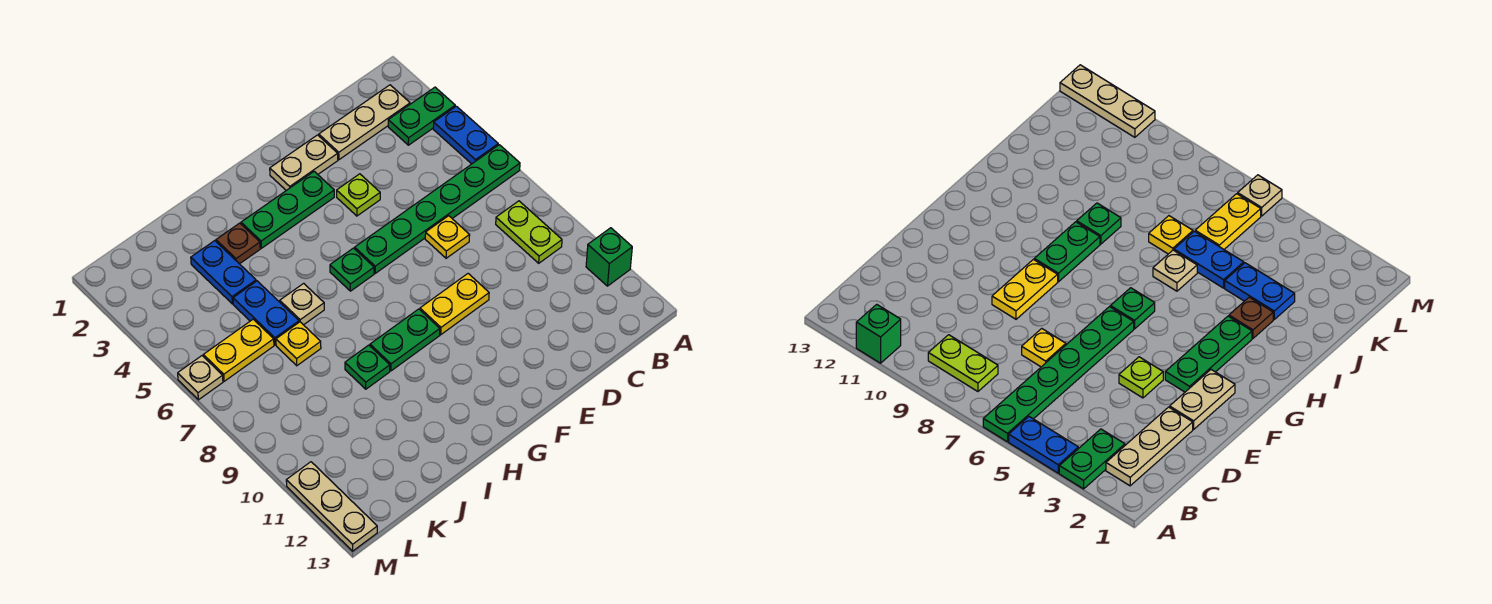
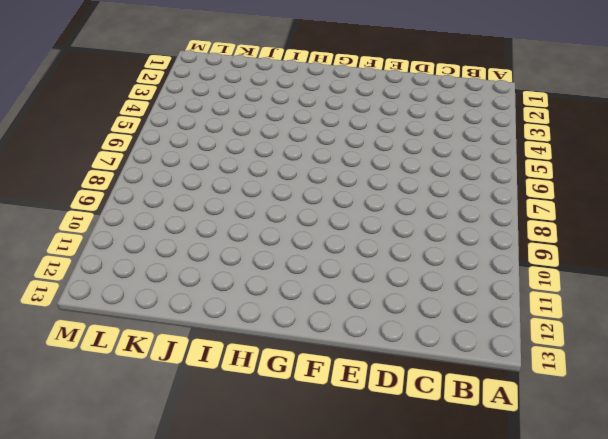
none -> green plate A3:B3 level 1
none -> blue plate A4:A5 level 1
none -> green plate A6:F6 level 1

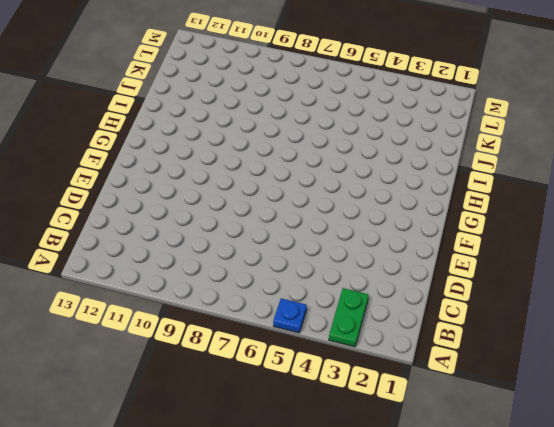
blue plate A5 level 1 -> blue plate A4:A5 level 1
none -> green plate A6:F6 level 1
none -> green brick A11 level 1
none -> tan plate B2:D2 level 1

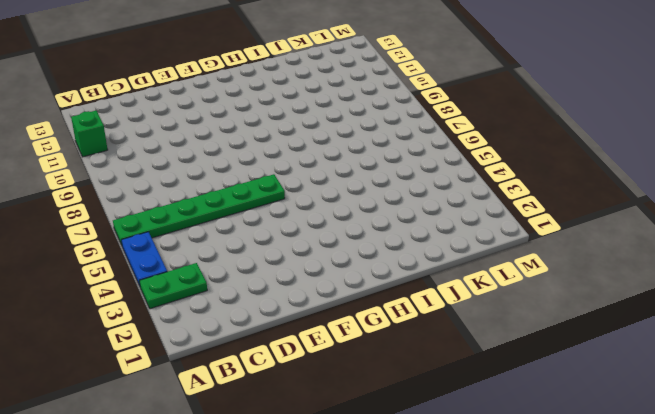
none -> tan plate B2:D2 level 1
none -> lime plate B8:B9 level 1
none -> yellow plate D7 level 1

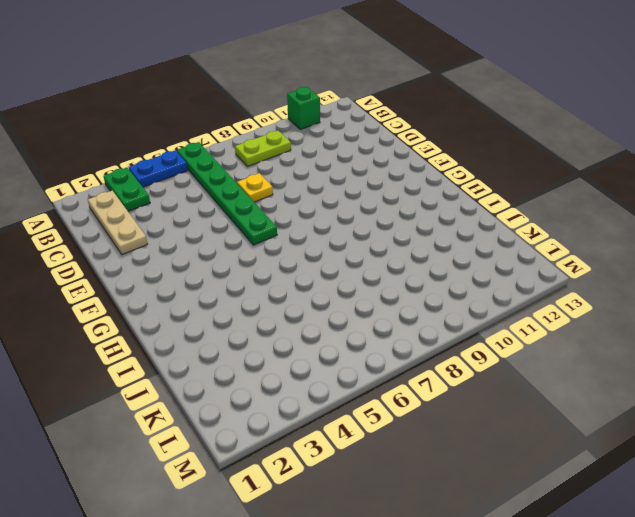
none -> tan plate E2:F2 level 1
none -> lime plate E4 level 1
none -> yellow plate E9:F9 level 1

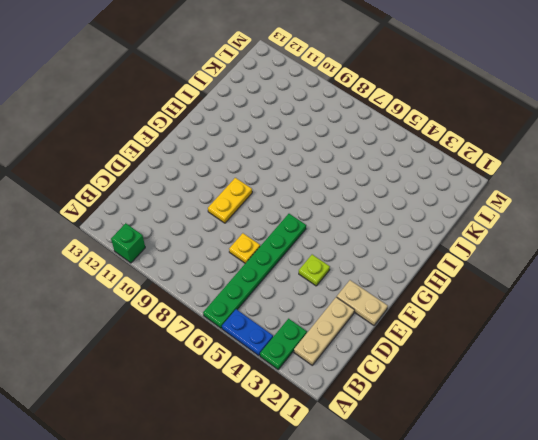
tan plate E1:E2 level 1 -> tan plate E2:F2 level 1
none -> lime plate B8:B9 level 1
none -> green plate F3:H3 level 1
none -> green plate G6 level 1

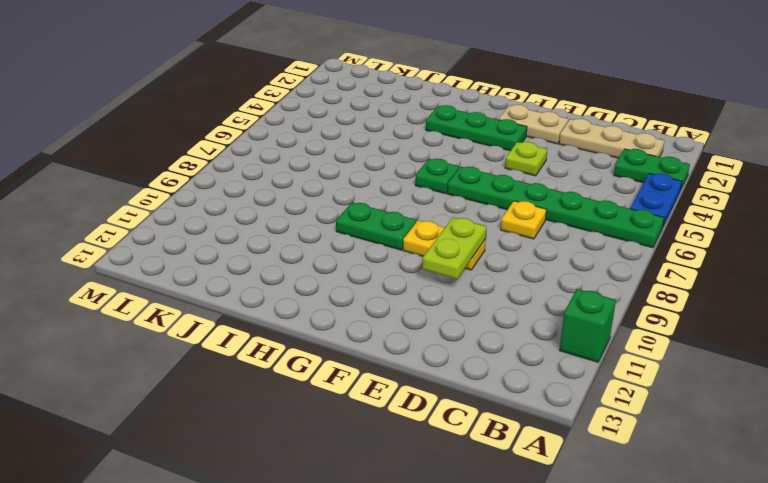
lime plate E9:E10 level 2 -> lime plate B8:B9 level 1
none -> brown plate I3 level 1
none -> tan plate I6 level 1
none -> green plate I9 level 1

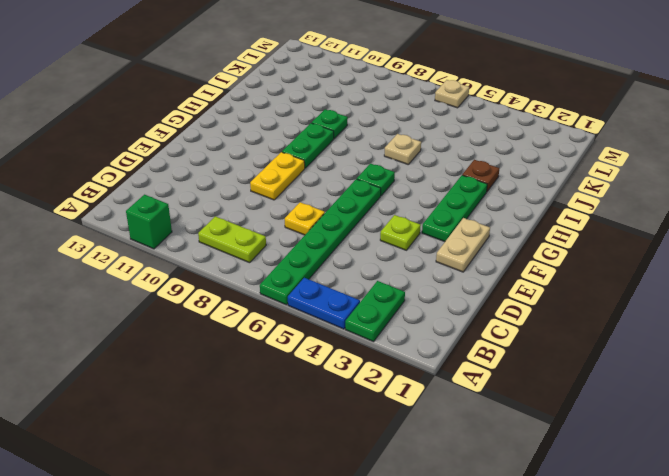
none -> tan plate B2:D2 level 1
none -> blue plate J3:J4 level 1
none -> blue plate J5:J6 level 1

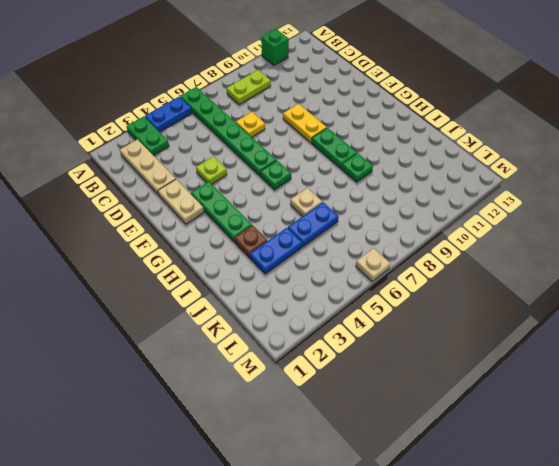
none -> yellow plate J7 level 1
none -> yellow plate K6:L6 level 1
none -> tan plate M11:M13 level 1

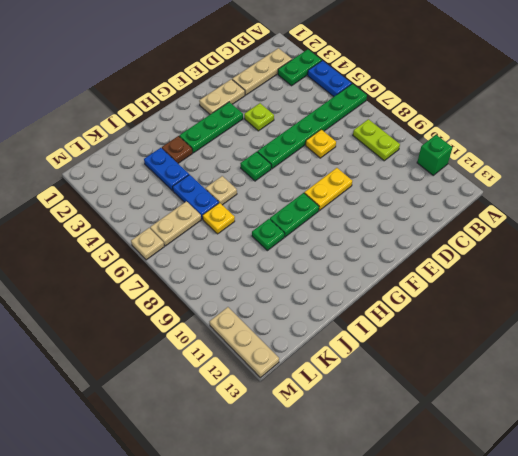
tan plate K6:L6 level 1 -> yellow plate K6:L6 level 1

